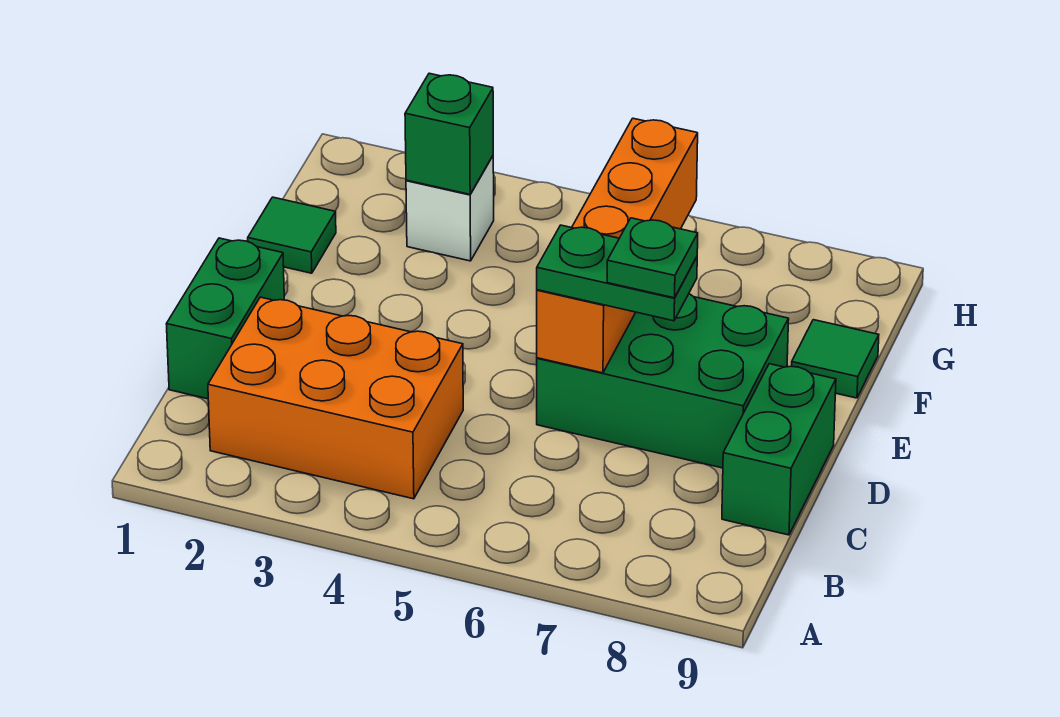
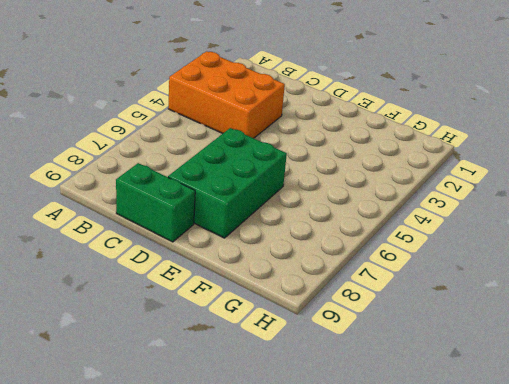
orange brick A3:C4 level 1 -> orange brick B2:C4 level 1
none -> green brick C1:D1 level 1
none -> green tile F1 level 1

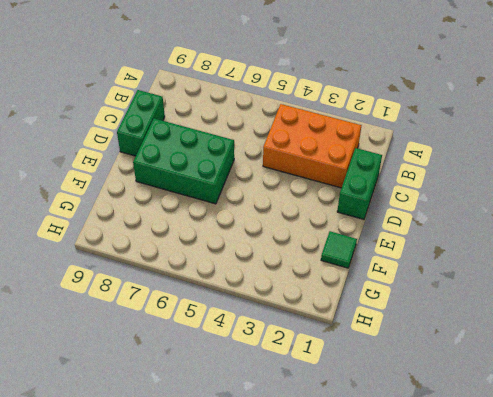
none -> green tile F9 level 1
none -> white brick G3 level 1

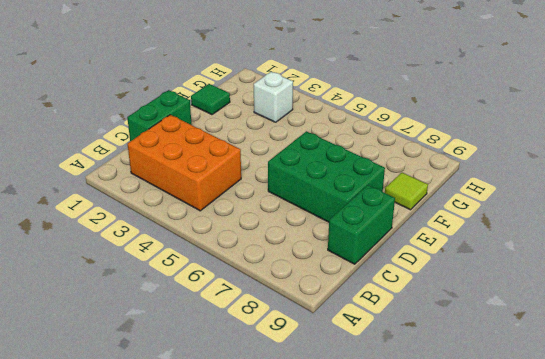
lime tile F9 level 1 -> green tile F9 level 1
none -> orange brick D6:G6 level 2
none -> green brick G3 level 2

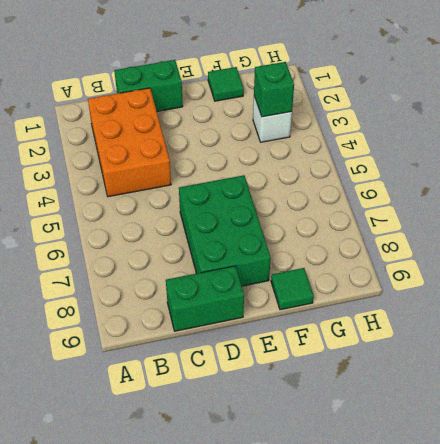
none -> orange brick D6:G6 level 2
none -> green plate D6:D7 level 3

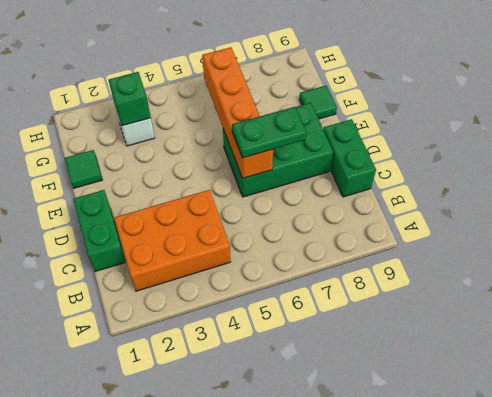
none -> green plate D7 level 4

